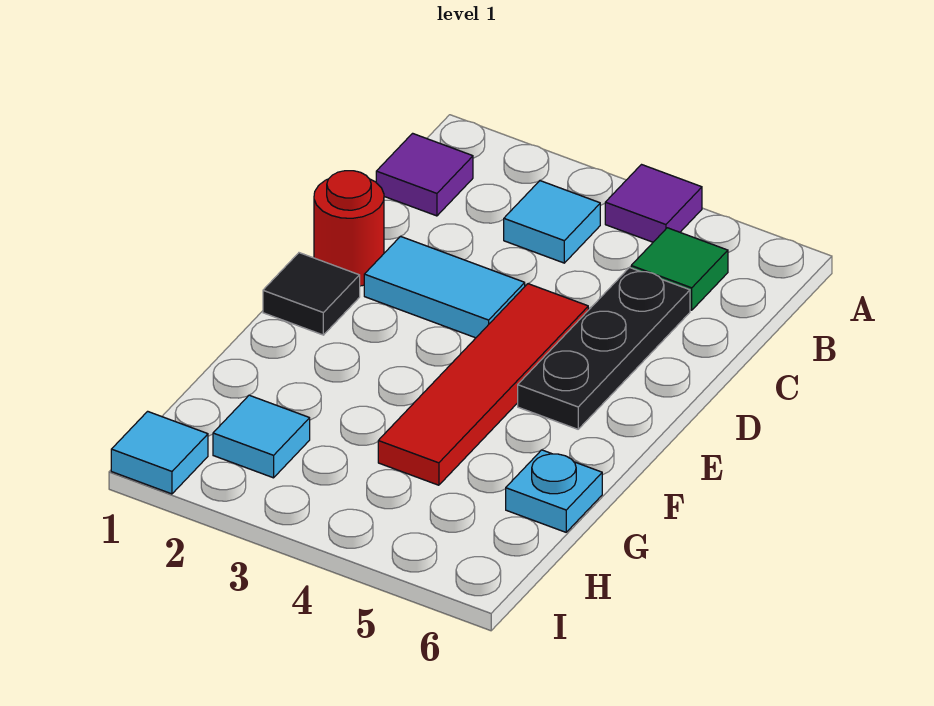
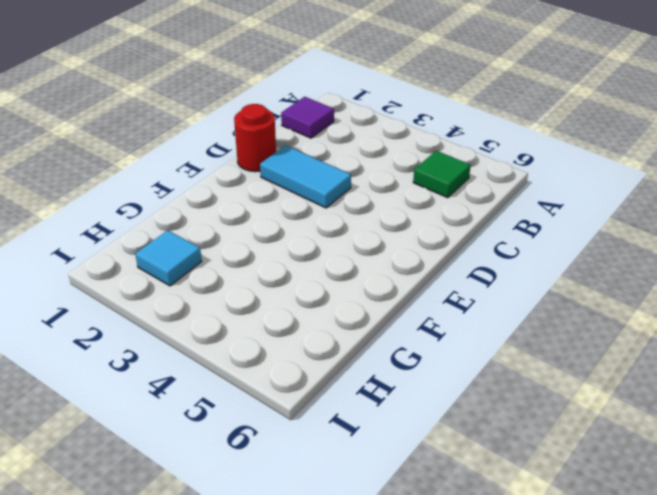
none -> purple tile A4 level 1
none -> cyan tile B3 level 1
none -> black plate C5:E5 level 1

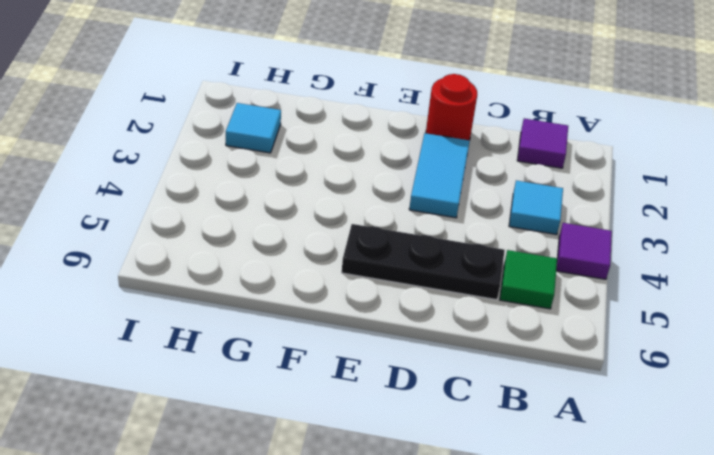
none -> red tile D4:G4 level 1
none -> black tile E1 level 1
none -> cyan plate G6 level 1

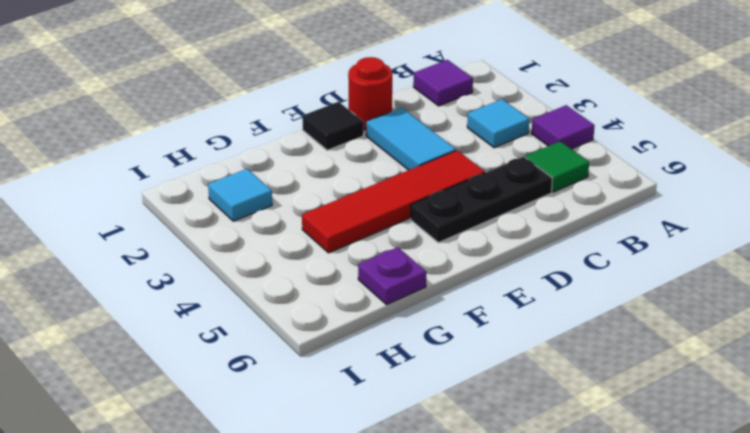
purple plate G6 level 1 -> cyan plate G6 level 1
none -> cyan tile I1 level 1

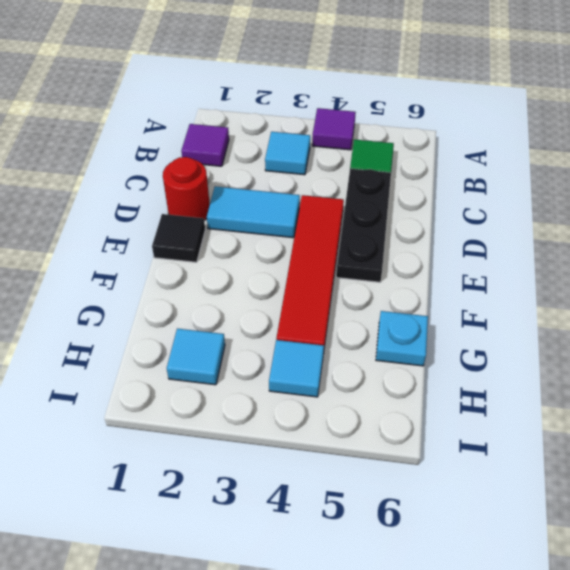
cyan tile H4 level 1 -> cyan tile I1 level 1

